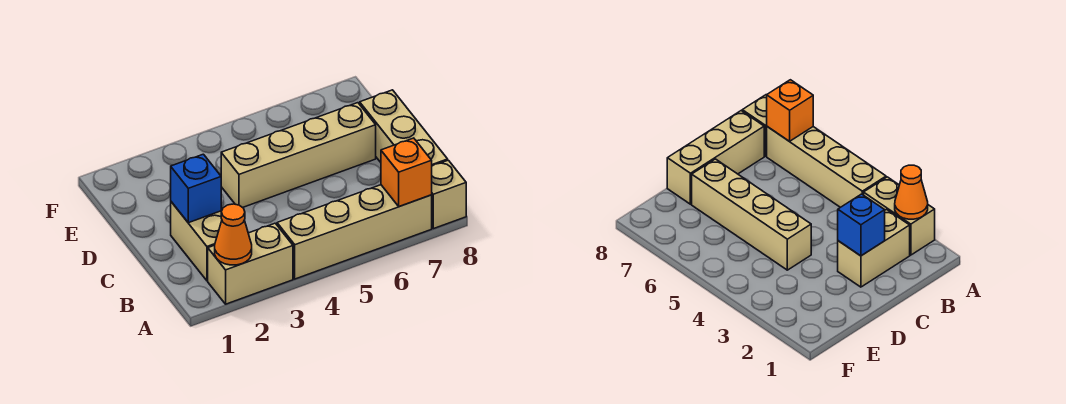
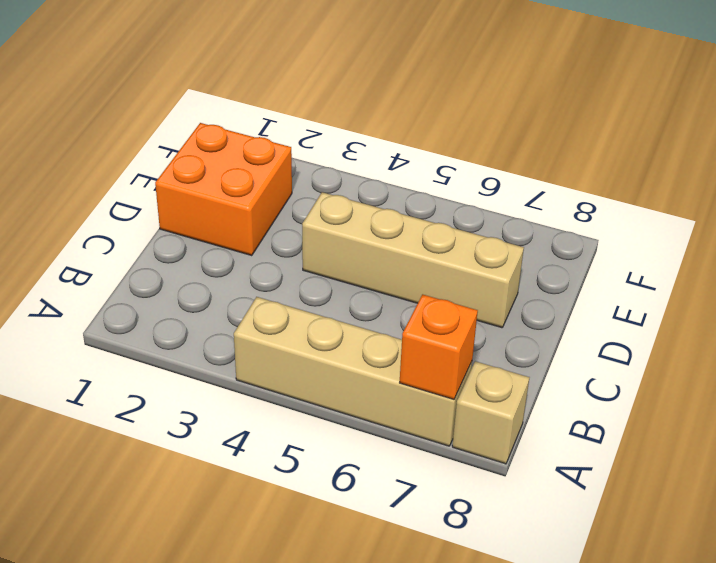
orange brick D1:E2 level 1 -> none
none -> tan brick A2:A3 level 1
none -> tan brick B2:C2 level 1

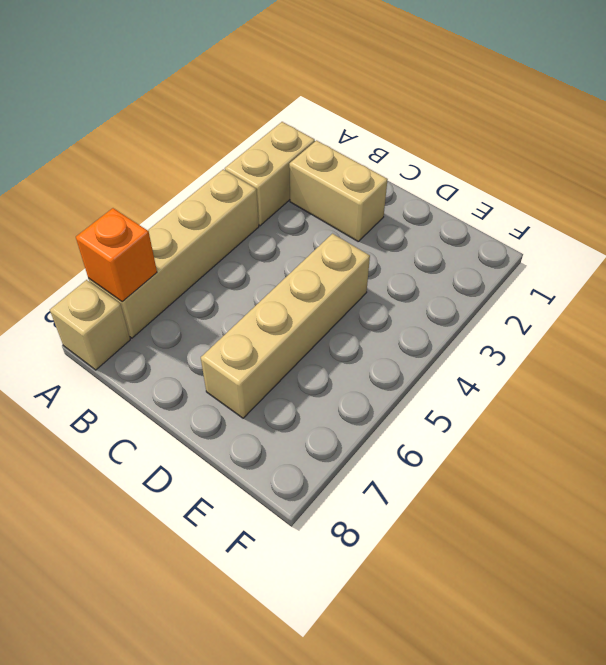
none -> tan brick B8:D8 level 1
none -> orange cone A2 level 2

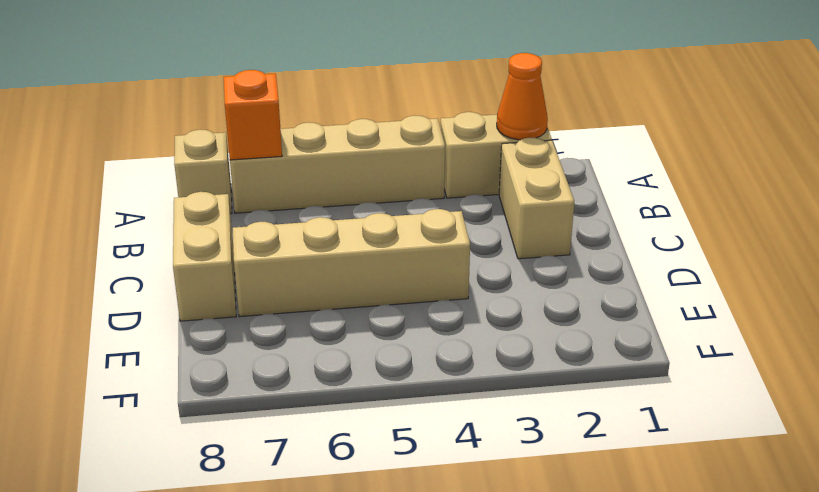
tan brick C8:D8 level 1 -> tan brick B8:D8 level 1
none -> blue brick C2 level 2

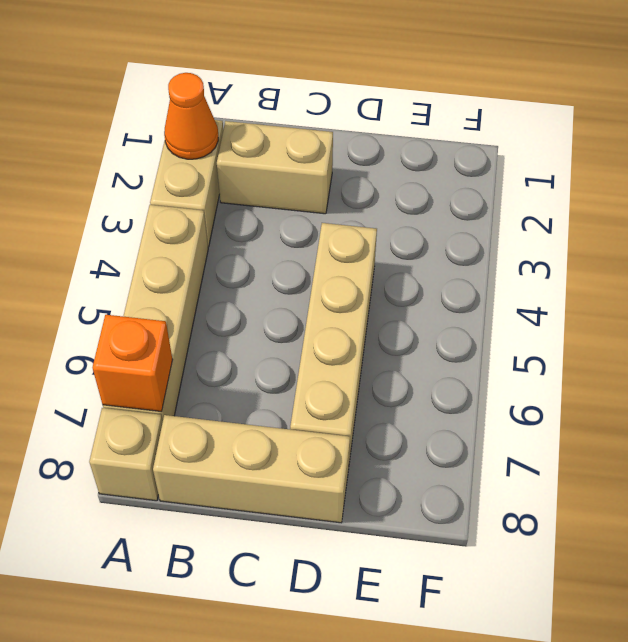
none -> blue brick C2 level 2

